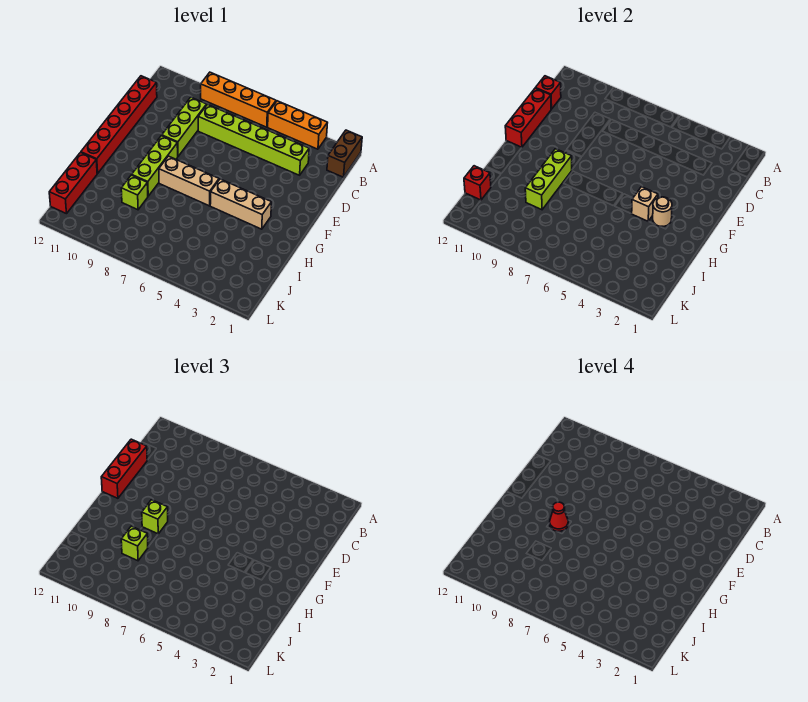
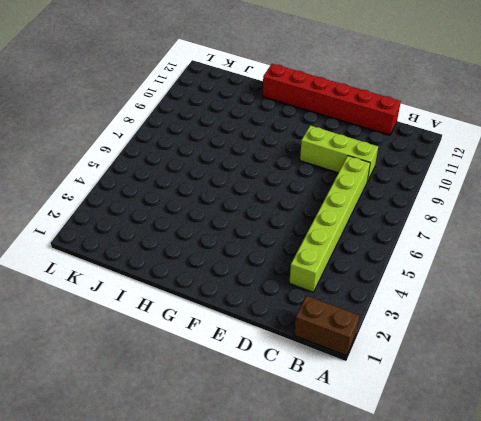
none -> orange brick A3:A5 level 1
none -> orange brick A6:A9 level 1
none -> lime brick F9:H9 level 1

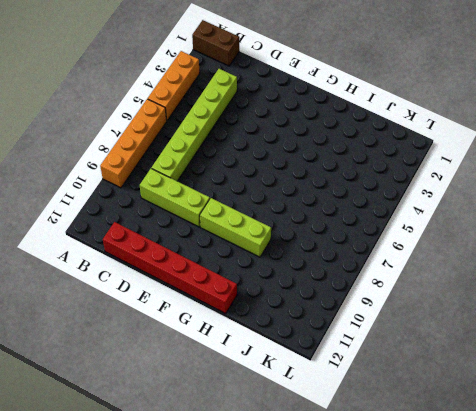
none -> tan brick G3:G5 level 1
none -> tan brick G6:G8 level 1
none -> lime brick I9 level 1

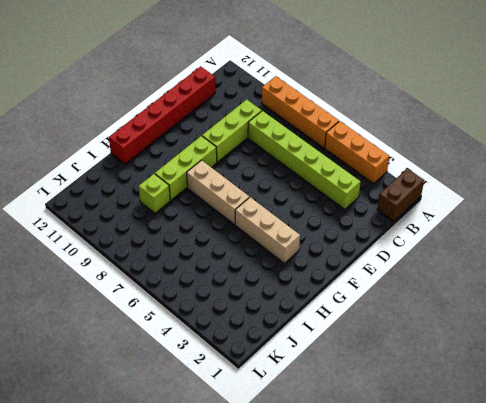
none -> red brick I12:K12 level 1
none -> red brick C12 level 2
none -> red brick D12:F12 level 2

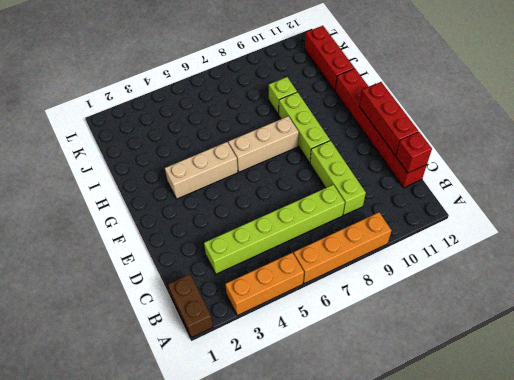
none -> tan round brick G3 level 2
none -> tan brick G4 level 2
none -> lime brick G9:I9 level 2

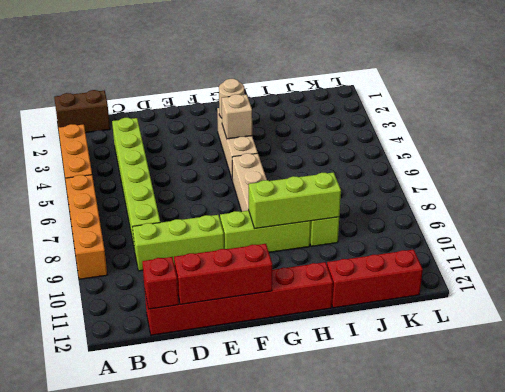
none -> red brick J12 level 2
none -> red brick D12:F12 level 3
none -> lime brick G9 level 3

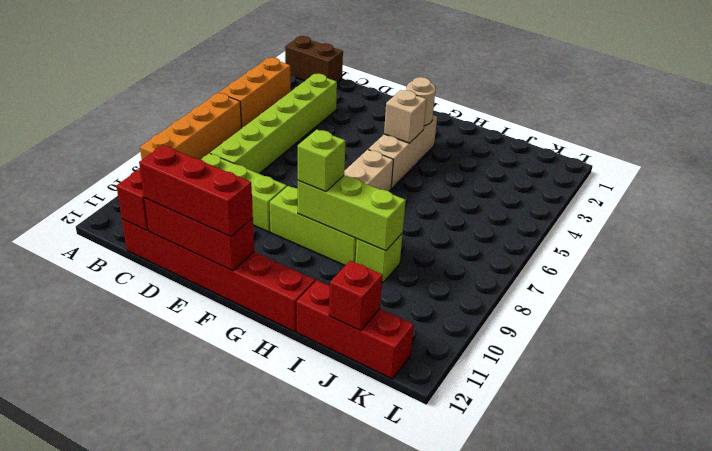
none -> lime brick I9 level 3
none -> red cone G9 level 4

